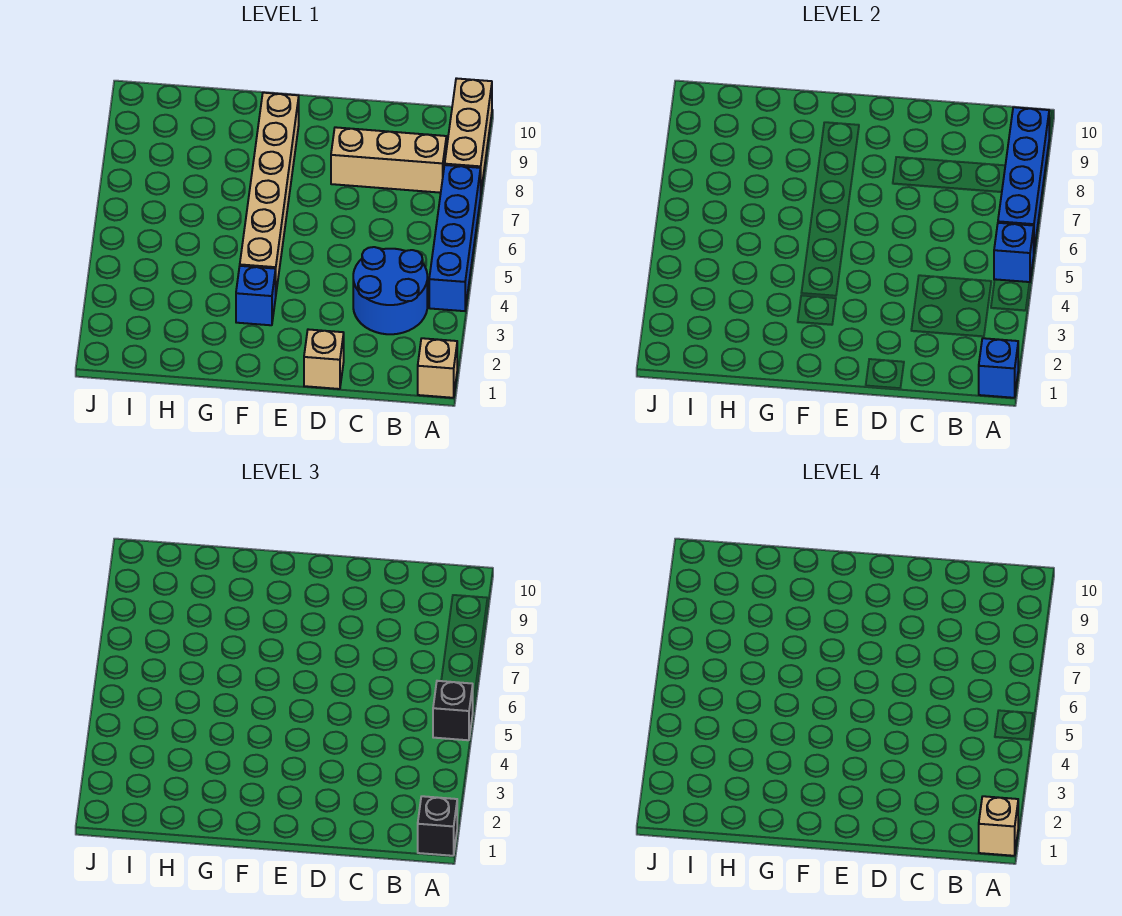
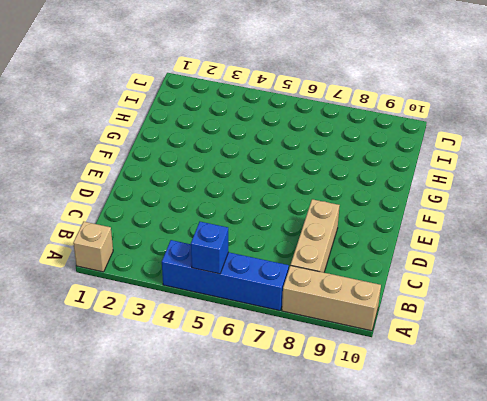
none -> blue round brick B3:C4 level 1
none -> tan brick D1 level 1
none -> blue brick F3 level 1

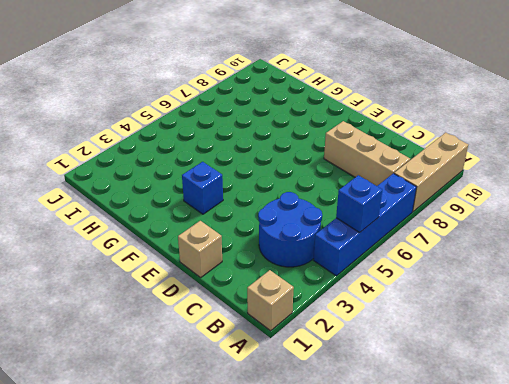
none -> tan brick F4:F9 level 1
none -> blue brick A1 level 2
none -> blue brick A6:A9 level 2

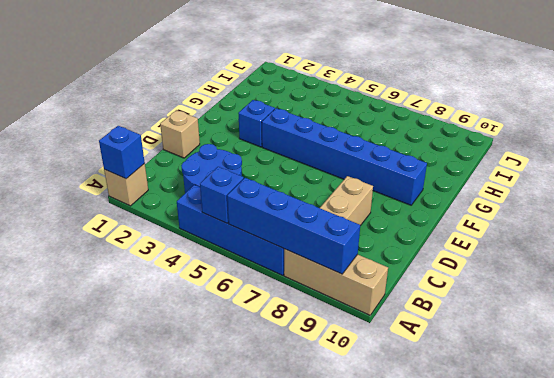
blue brick F4:F9 level 1 -> tan brick F4:F9 level 1
none -> black brick A1 level 3
none -> black brick A5 level 3
none -> tan brick A1 level 4

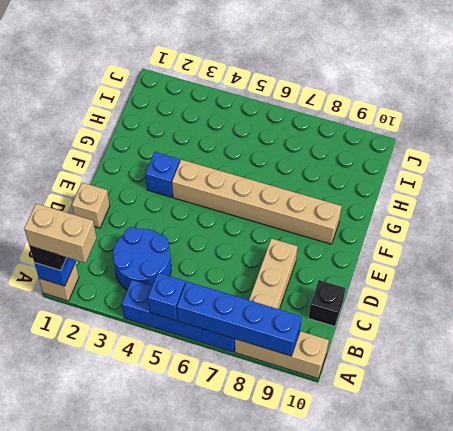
tan brick A1:A2 level 4 -> tan brick A1 level 4
black brick C10 level 1 -> black brick A5 level 3

